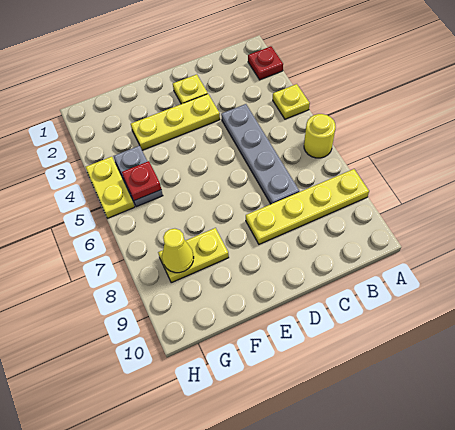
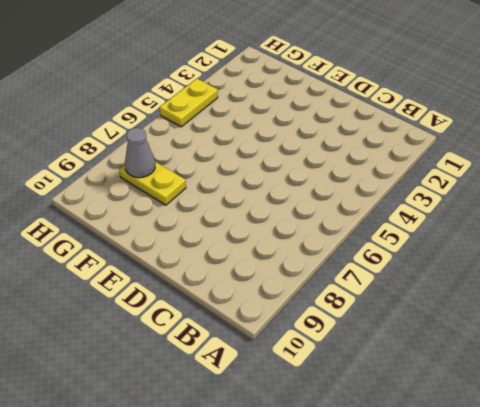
grey cone G8 level 2 -> yellow cone G8 level 2
none -> red plate A2 level 1
none -> yellow plate A4 level 1
none -> yellow round brick A6 level 1

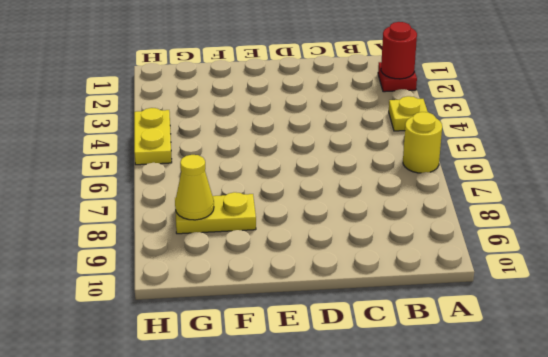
red round brick A2 level 2 -> none
none -> yellow plate A8:D8 level 1
none -> grey plate C4:C7 level 1
none -> yellow plate D2 level 1

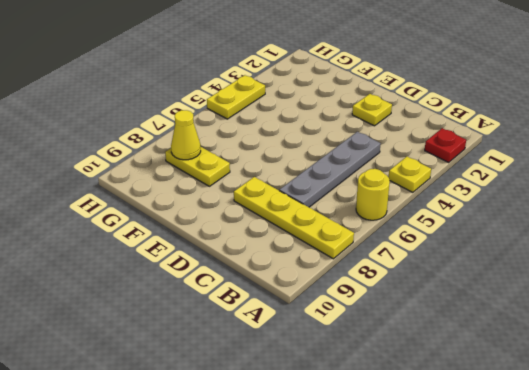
none -> yellow plate D3:F3 level 1
none -> grey plate G4:G5 level 1
none -> red plate G5 level 2

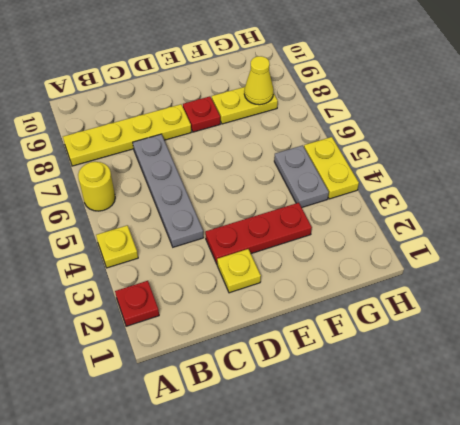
red plate D3:F3 level 1 -> yellow plate D3:F3 level 1
red plate E8 level 1 -> red plate G5 level 2

